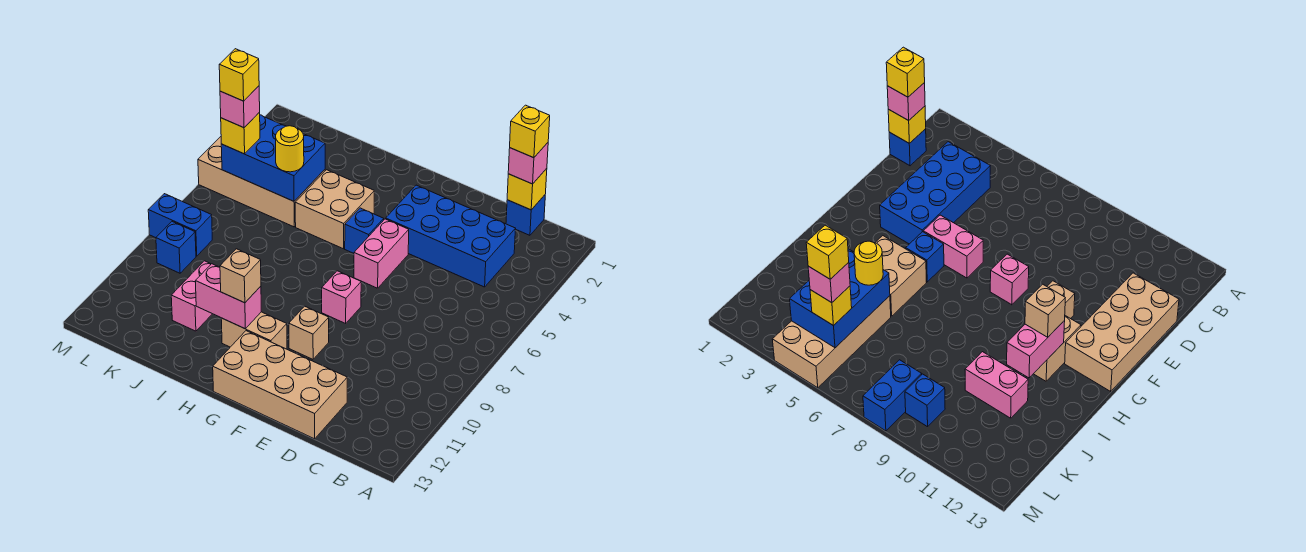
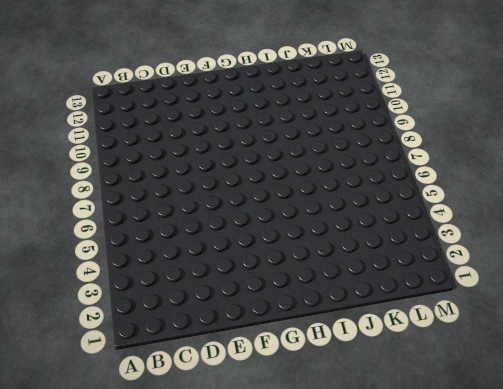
none -> blue brick C1 level 1
none -> blue brick C3:F4 level 1
none -> tan brick D12:G13 level 1

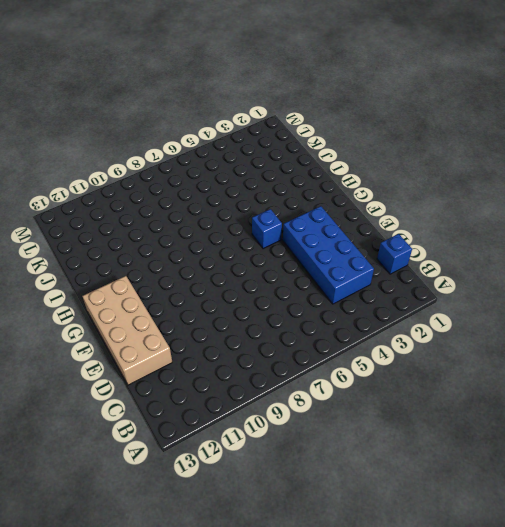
none -> pink brick F5:F6 level 1
none -> pink brick F8 level 1
none -> tan brick F10 level 1

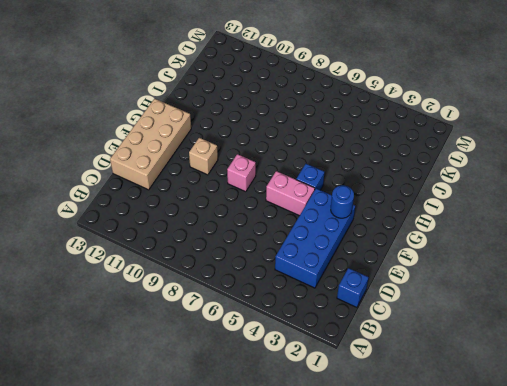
blue round brick F3 level 2 -> none
none -> tan brick G11:H11 level 1
none -> tan brick H4:I5 level 1
none -> tan brick J4:M5 level 1

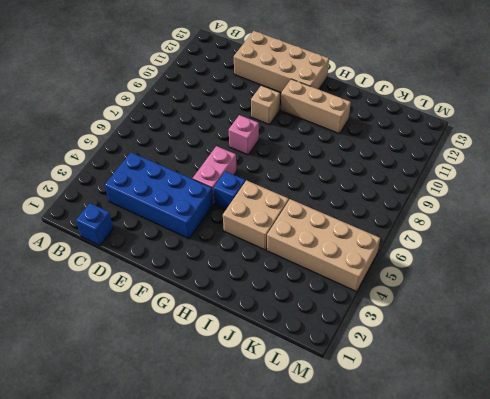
tan brick G11:I11 level 1 -> tan brick G11:H11 level 1
none -> pink brick J10:J11 level 1
none -> blue brick L8:M8 level 1
none -> blue brick L9 level 1

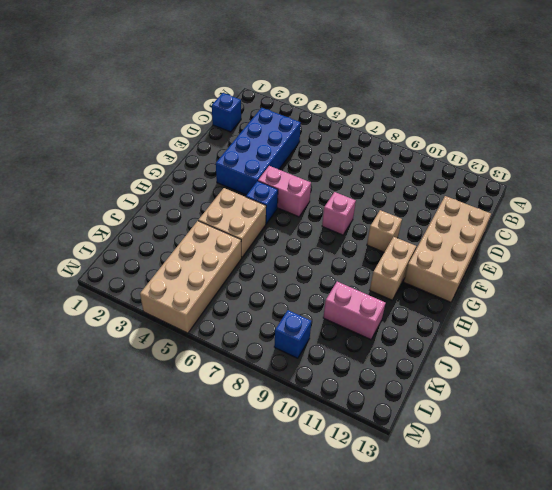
none -> blue brick L8:M8 level 1
none -> yellow brick C1 level 2
none -> pink brick H11:I11 level 2

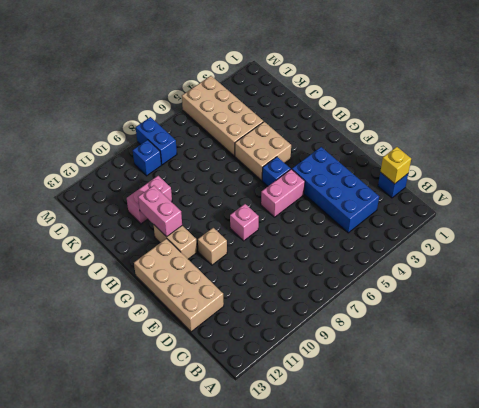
none -> blue brick J4:L5 level 2
none -> pink brick C1 level 3
none -> tan brick H11 level 3

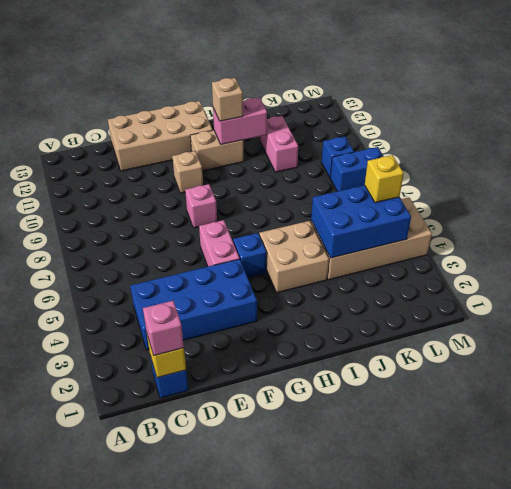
none -> yellow round brick J5 level 3
none -> yellow brick C1 level 4
none -> pink brick L5 level 4

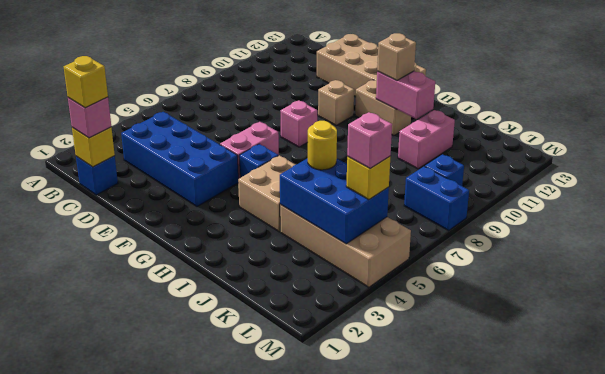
none -> yellow brick L5 level 5

